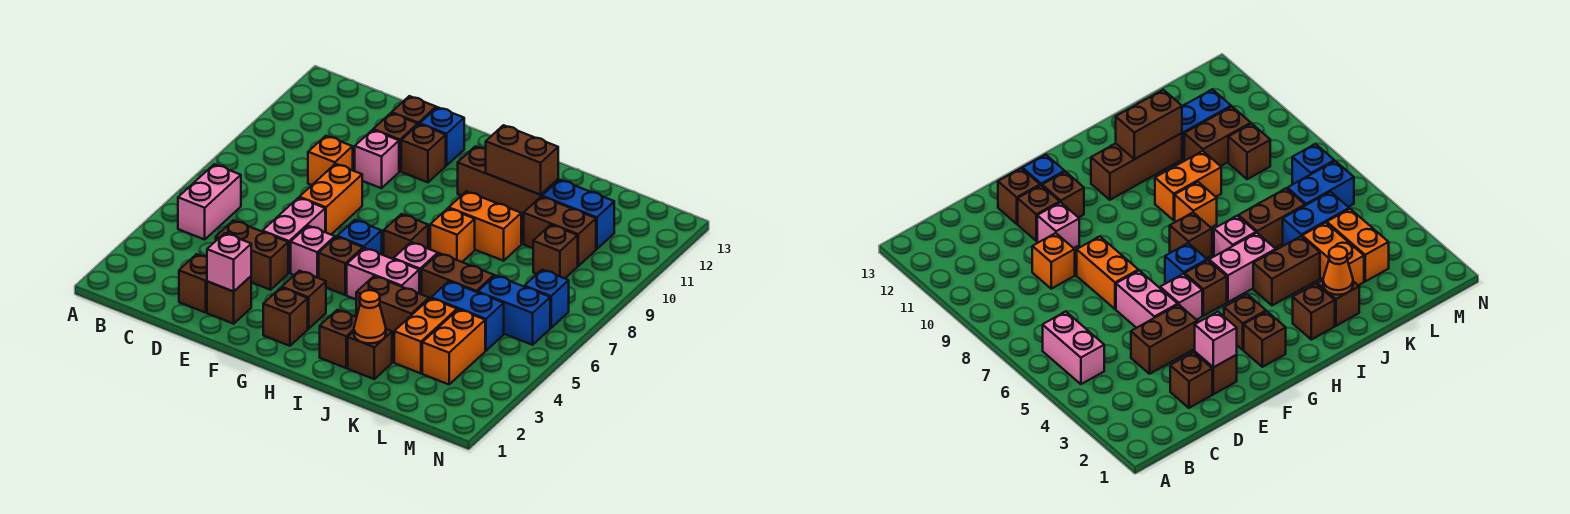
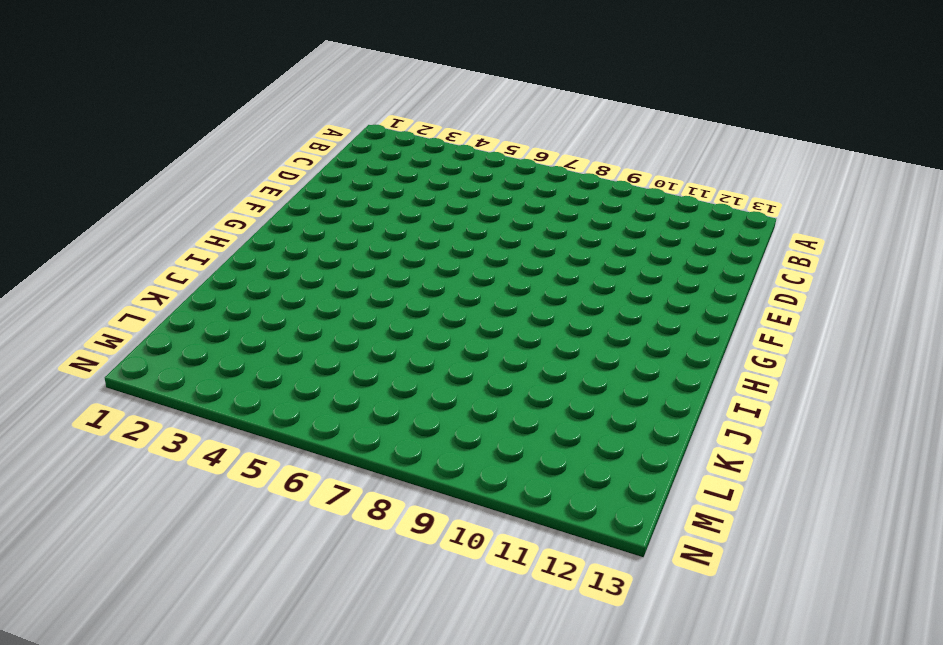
none -> pink brick B5:B6 level 1
none -> brown brick D2 level 1
none -> brown brick D4:E4 level 1
none -> orange brick D9 level 1

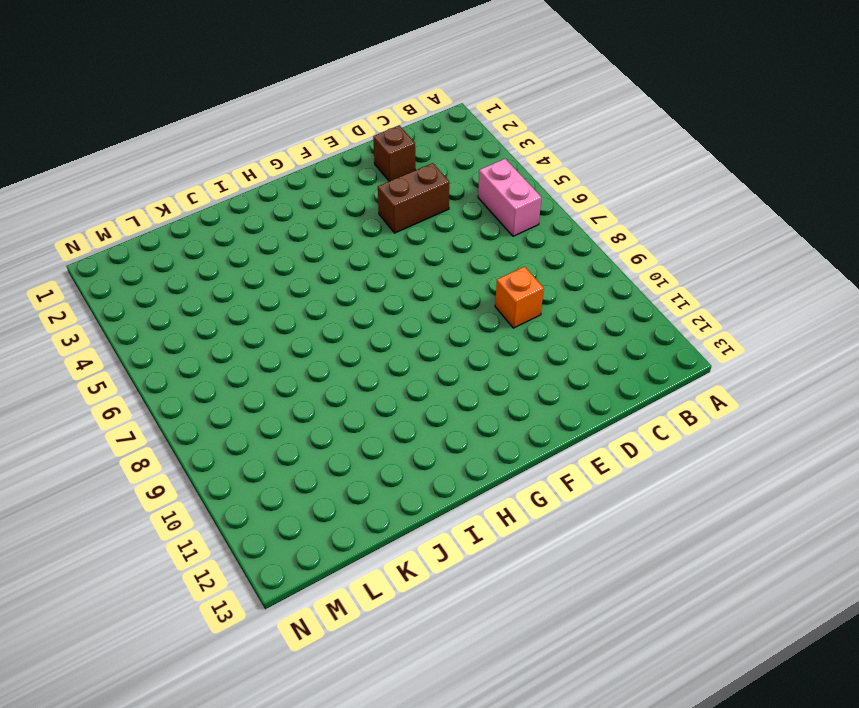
none -> brown brick E2 level 1
none -> pink brick E5:E6 level 1
none -> orange brick E7:E8 level 1
none -> pink brick E10 level 1

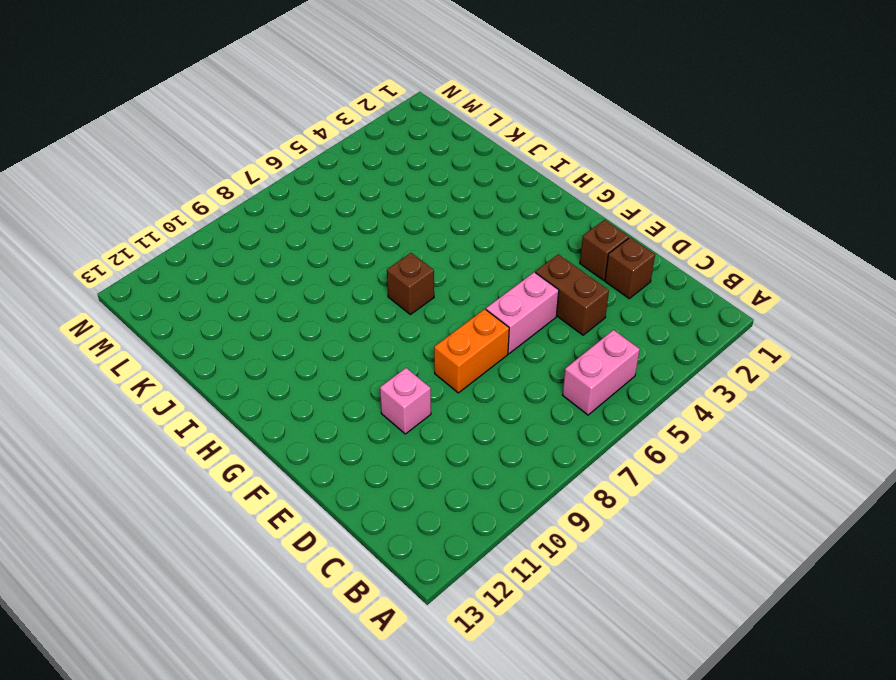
none -> orange brick D9 level 1
none -> brown brick E11 level 1
none -> brown brick E12 level 1
none -> pink brick F5 level 1

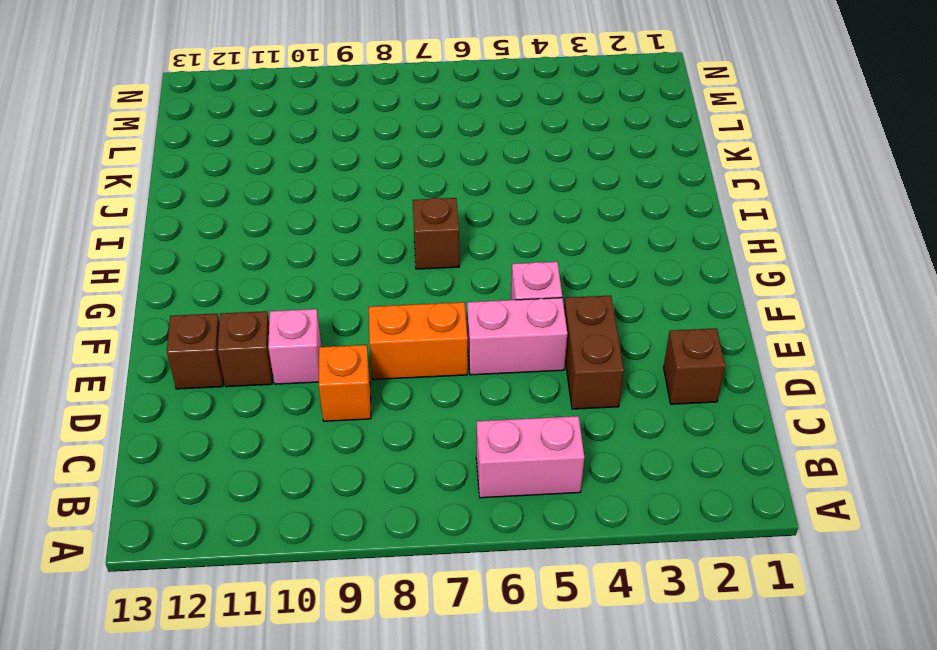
none -> brown brick E2 level 1
none -> brown brick F11 level 1
none -> blue brick F12 level 1
none -> brown brick G2 level 1

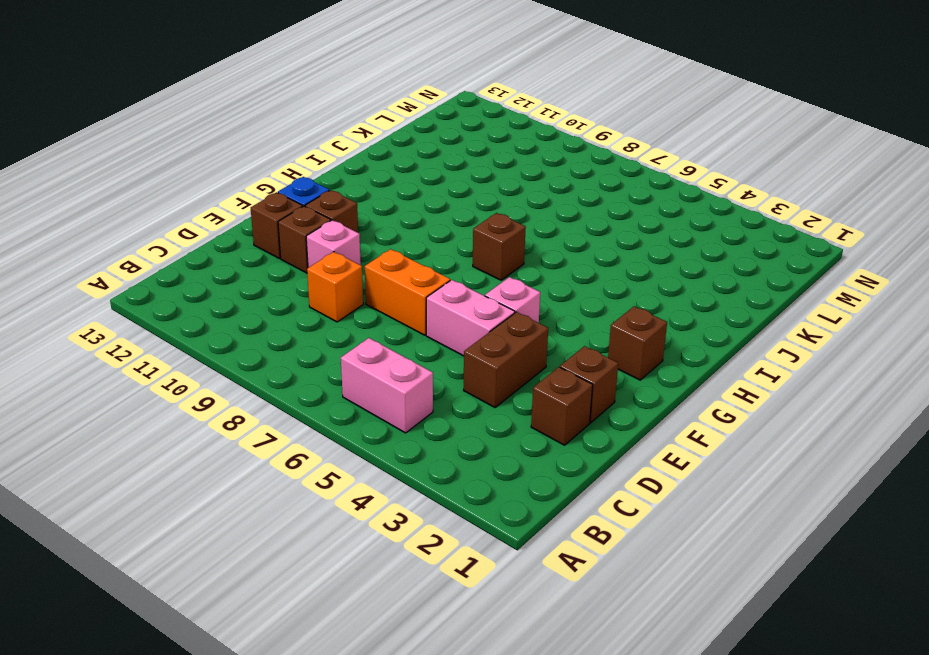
none -> brown brick G3 level 1
none -> brown brick G5 level 1
none -> blue brick G6 level 1
none -> pink brick H5:I5 level 1

